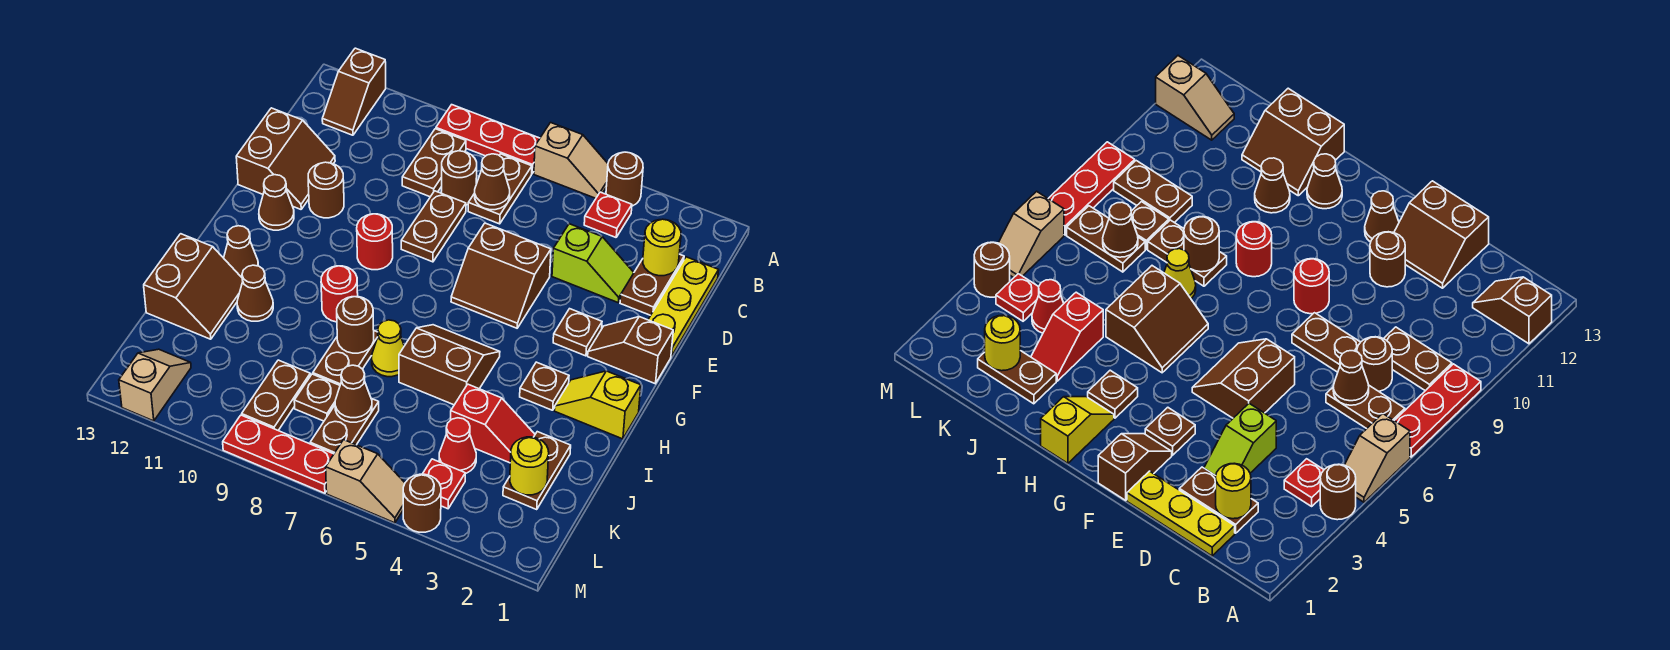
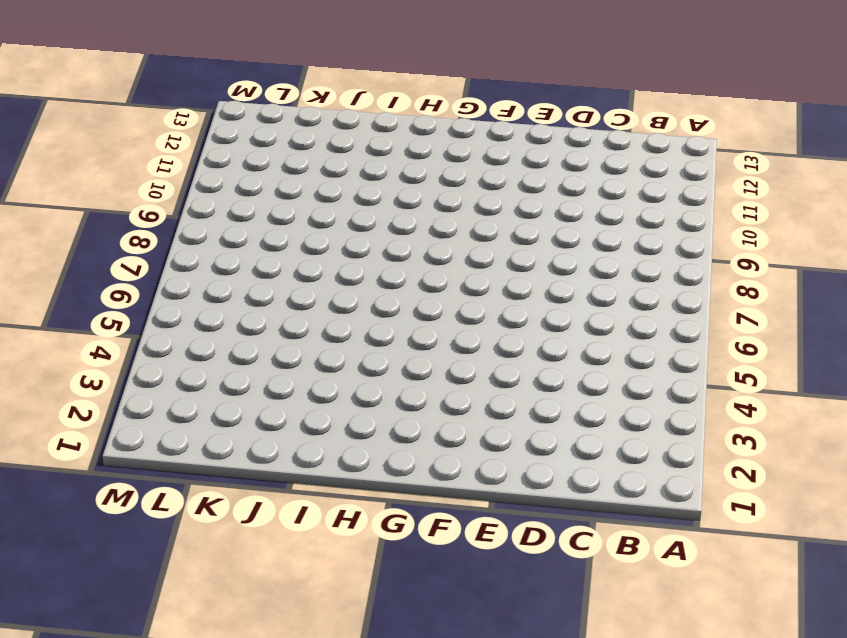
none -> brown round brick A4 level 1
none -> tan slope A5:A6 level 1 top 6
none -> red plate A7:A9 level 1
none -> brown slope A12:B12 level 1 top A

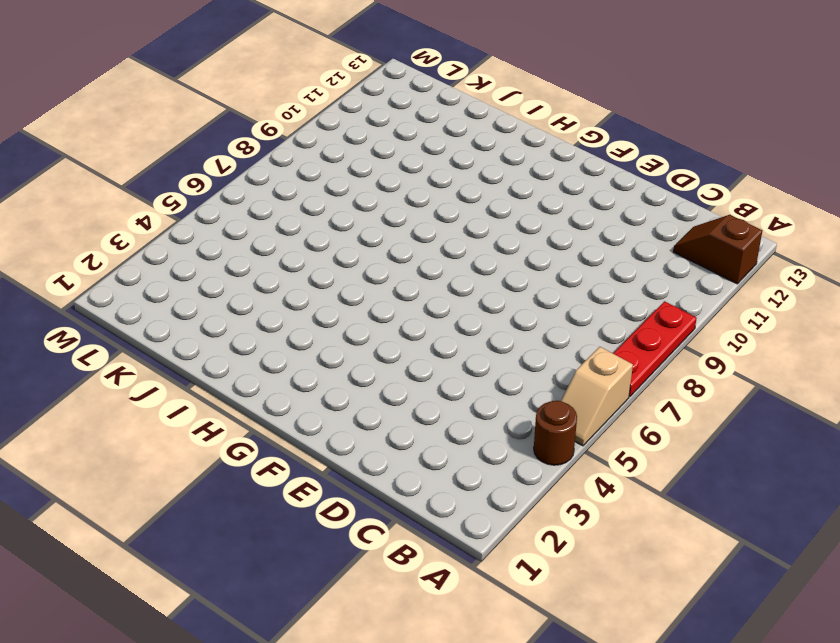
none -> red plate B4 level 1
none -> brown plate B7:C7 level 1
none -> brown plate B9:C9 level 1
none -> yellow plate C1:E1 level 1

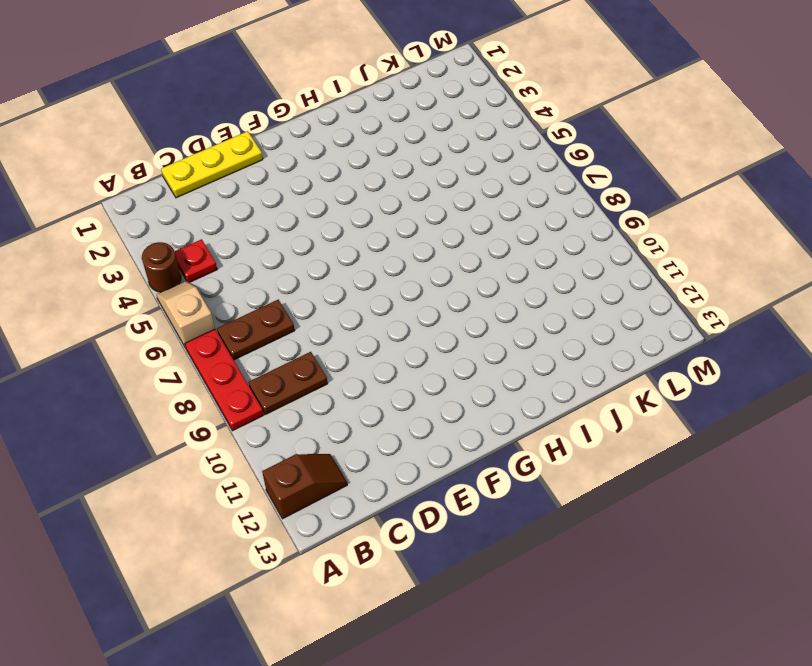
none -> brown plate C2:D2 level 1
none -> brown round brick C8 level 1
none -> lime slope D3:D4 level 1 top 4
none -> brown plate D8:E8 level 1

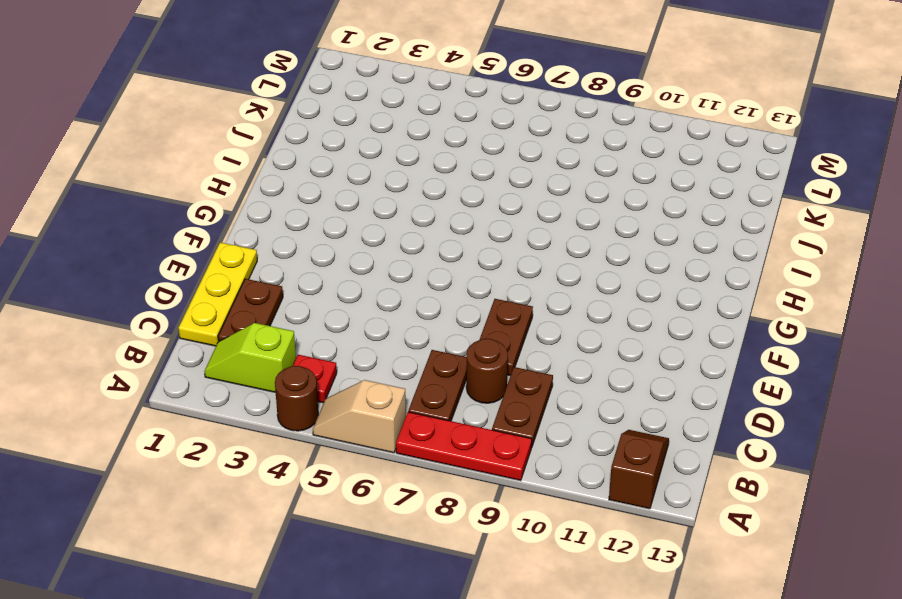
lime slope B2:B3 level 1 top 3 -> lime slope D3:D4 level 1 top 4
none -> brown slope D12:E13 level 1 top 13
none -> brown slope E5:F6 level 1 top E
none -> brown round brick E11 level 1
none -> brown slope F1:F2 level 1 top 1

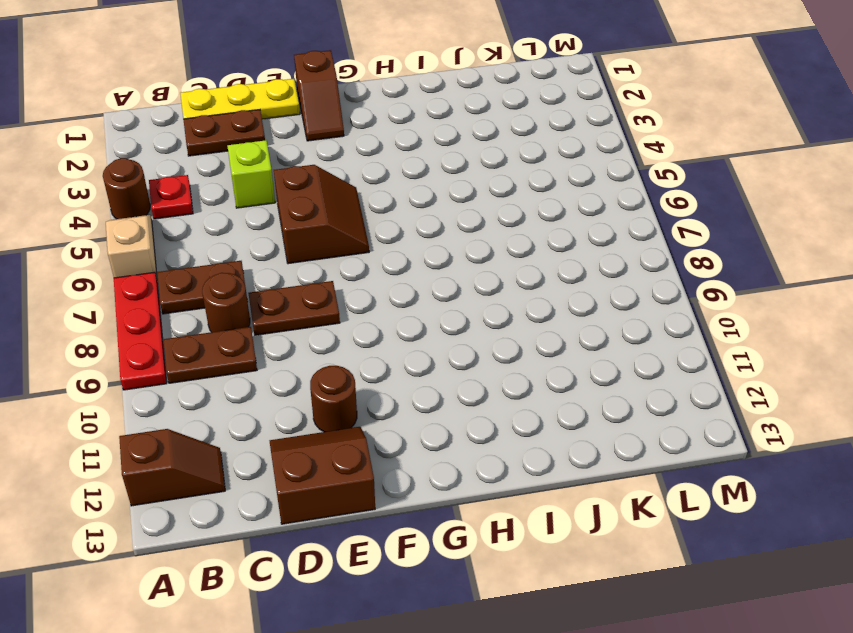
none -> brown plate F3 level 1
none -> red round brick F9 level 1
none -> brown cone F12 level 1
none -> yellow slope H1:H2 level 1 top 1

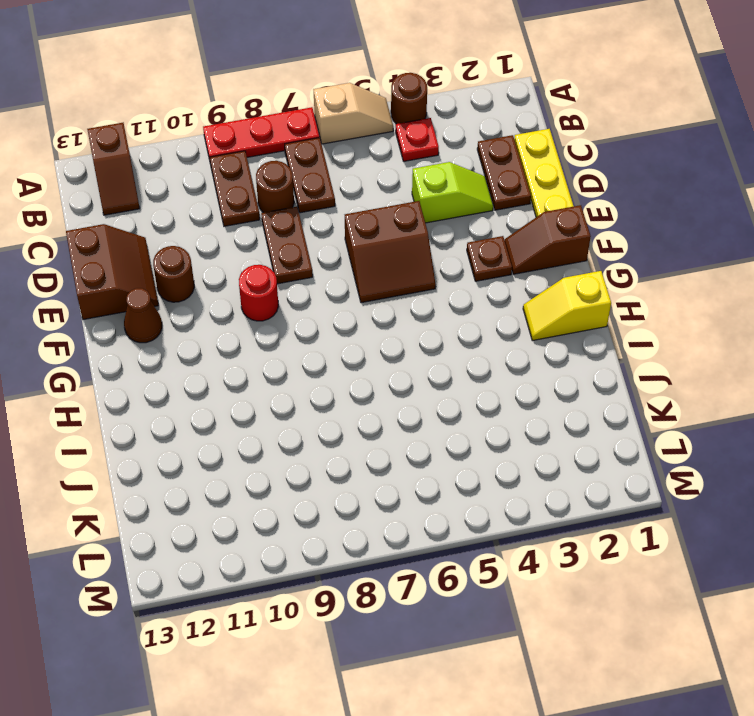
none -> brown plate H3 level 1
none -> brown slope H5:I6 level 1 top I
none -> red round brick H9 level 1
none -> brown cone H12 level 1

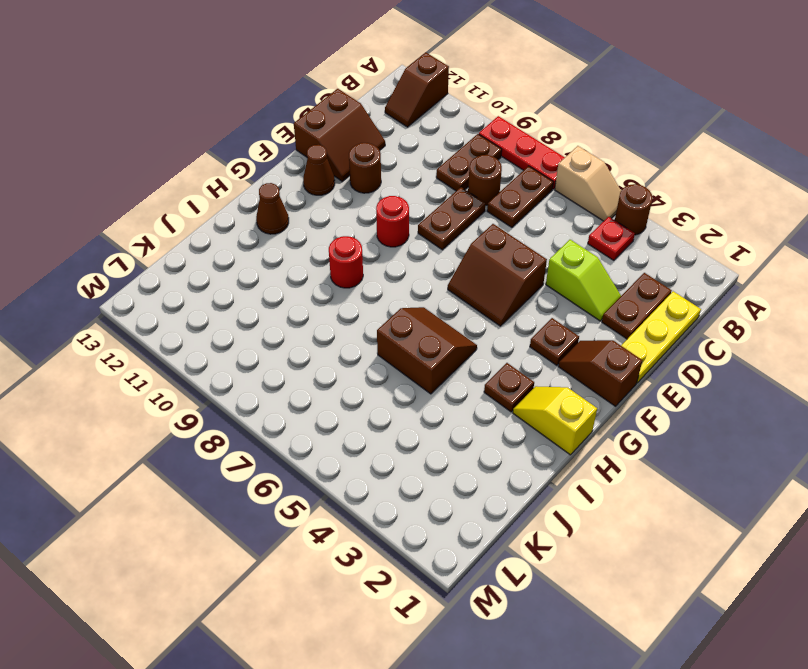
none -> yellow cone I7 level 1
none -> brown plate I8:J8 level 1
none -> brown cone I11 level 1
none -> brown slope I12:J13 level 1 top 13

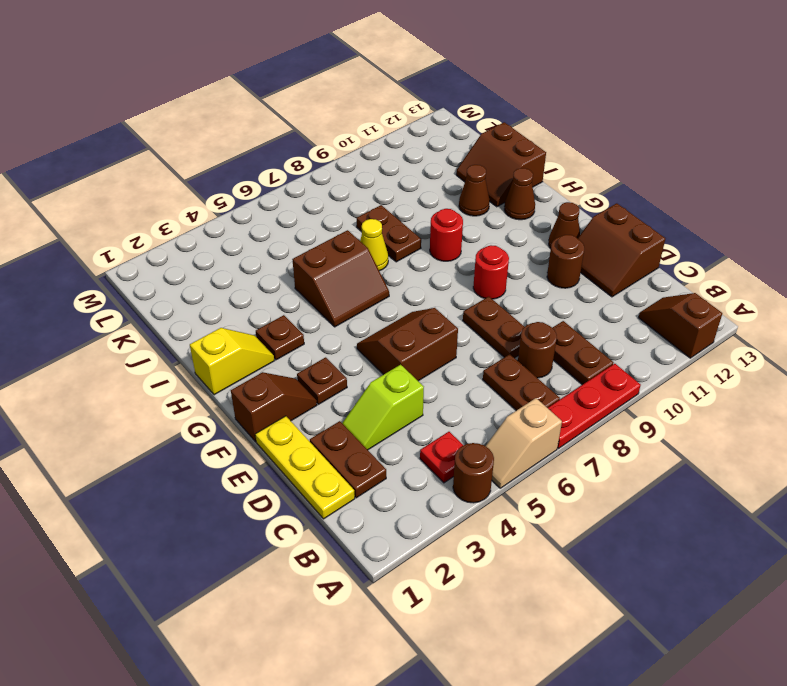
none -> brown plate J2:K2 level 1
none -> red slope J3:J4 level 1 top 4
none -> red cone K4 level 1
none -> brown plate K7:L7 level 1

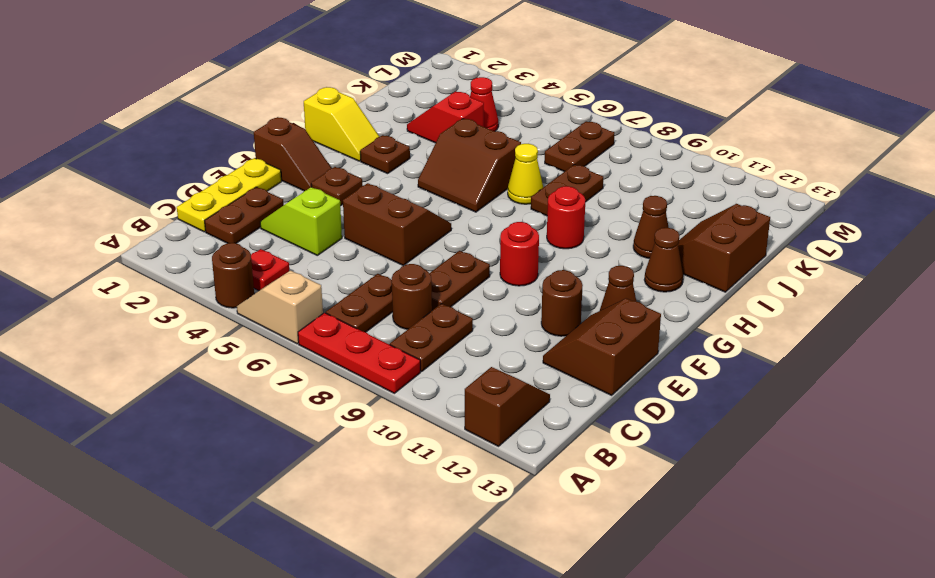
none -> brown plate J2:K2 level 1
none -> brown plate K8 level 1
none -> brown plate K9:L9 level 1
none -> red plate L4 level 1

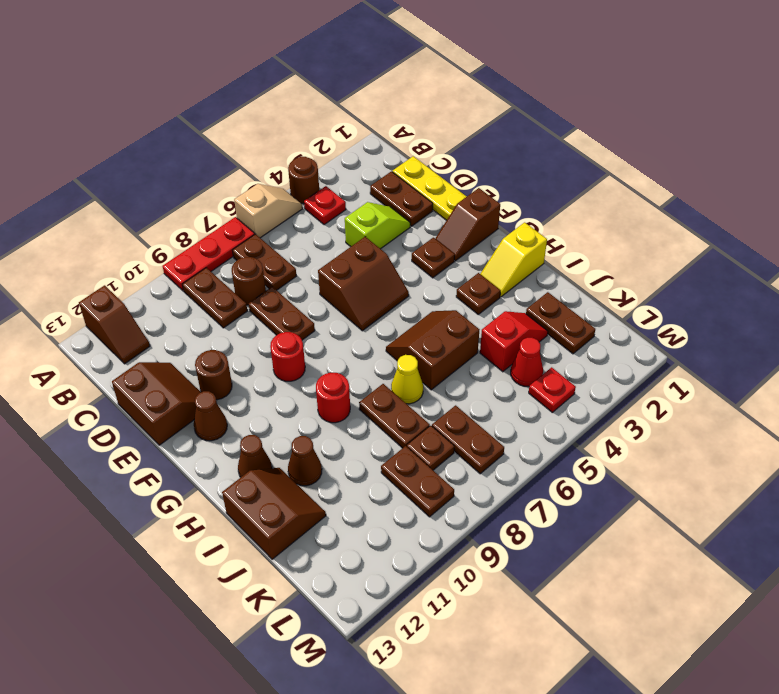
none -> tan slope L12:M12 level 1 top M
none -> brown round brick M4 level 1
none -> tan slope M5:M6 level 1 top 6
none -> red plate M7:M9 level 1

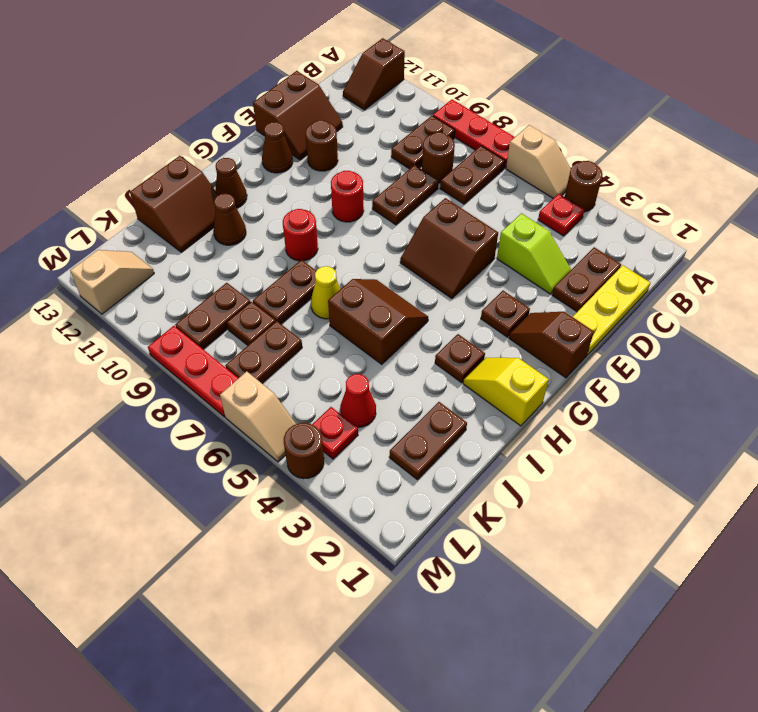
none -> red slope J3:J4 level 1 top 4
none -> yellow round brick C2 level 2
none -> brown cone C7 level 2
none -> brown round brick I8 level 2

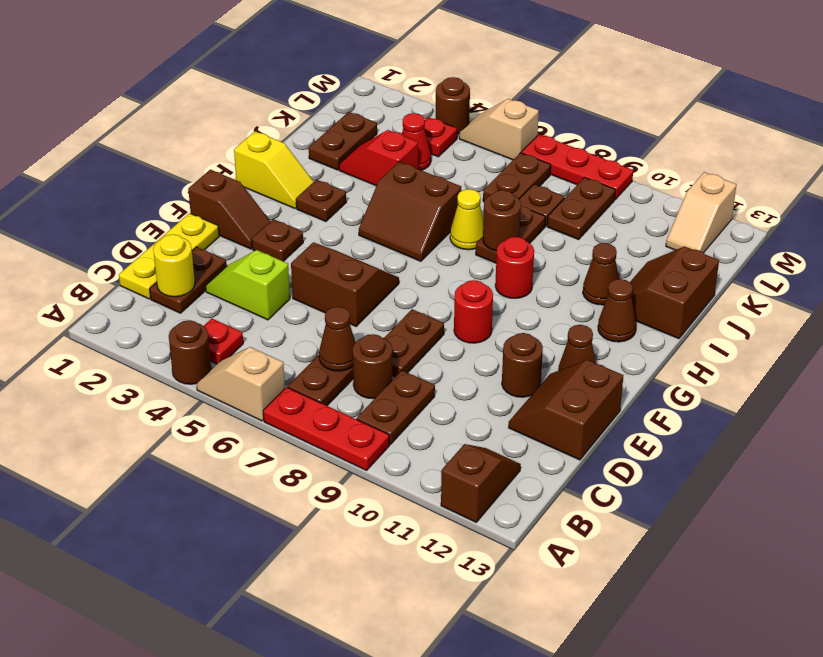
none -> yellow round brick K2 level 2
none -> brown cone K7 level 2

